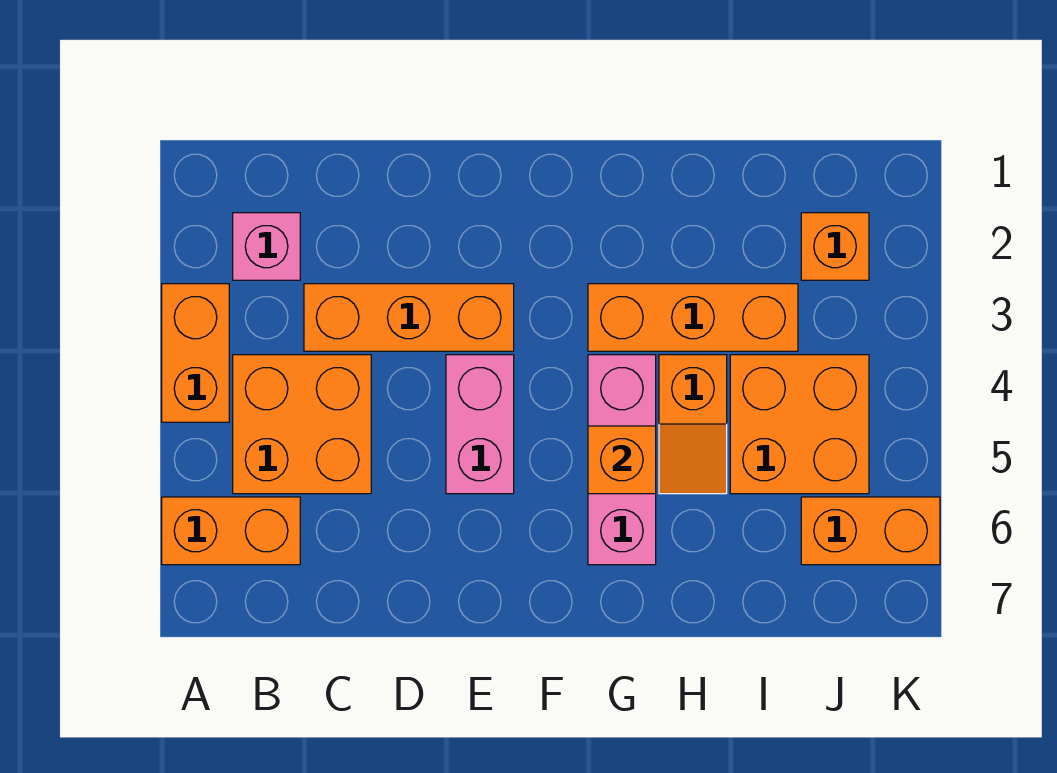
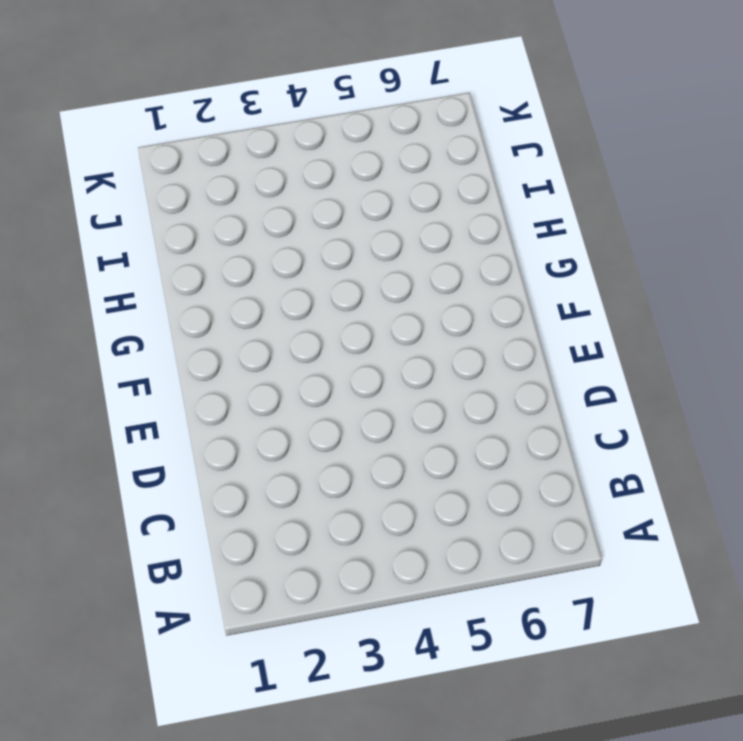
none -> orange brick A3:A4 level 1
none -> orange brick A6:B6 level 1
none -> pink brick B2 level 1

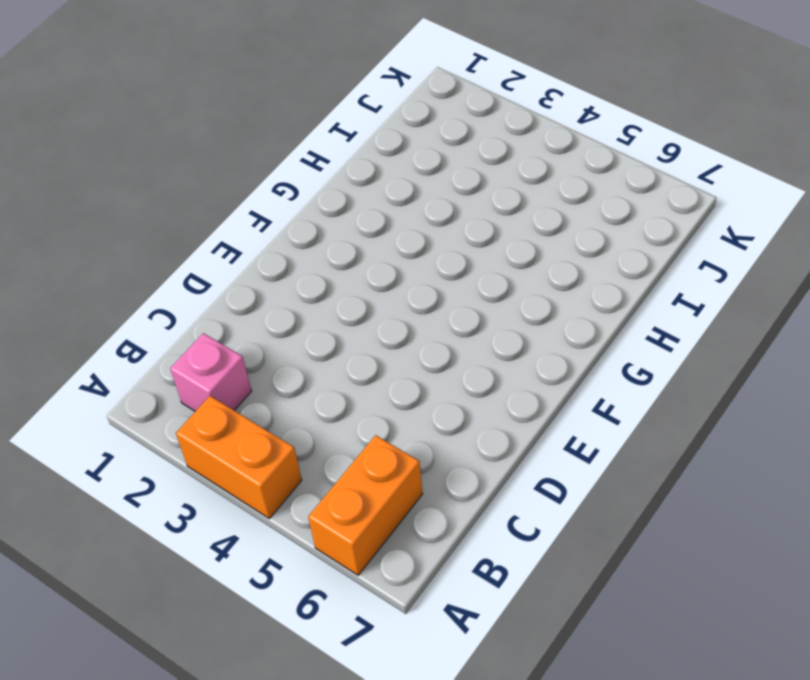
none -> orange brick B4:C5 level 1
none -> orange brick C3:E3 level 1
none -> pink brick E4:E5 level 1

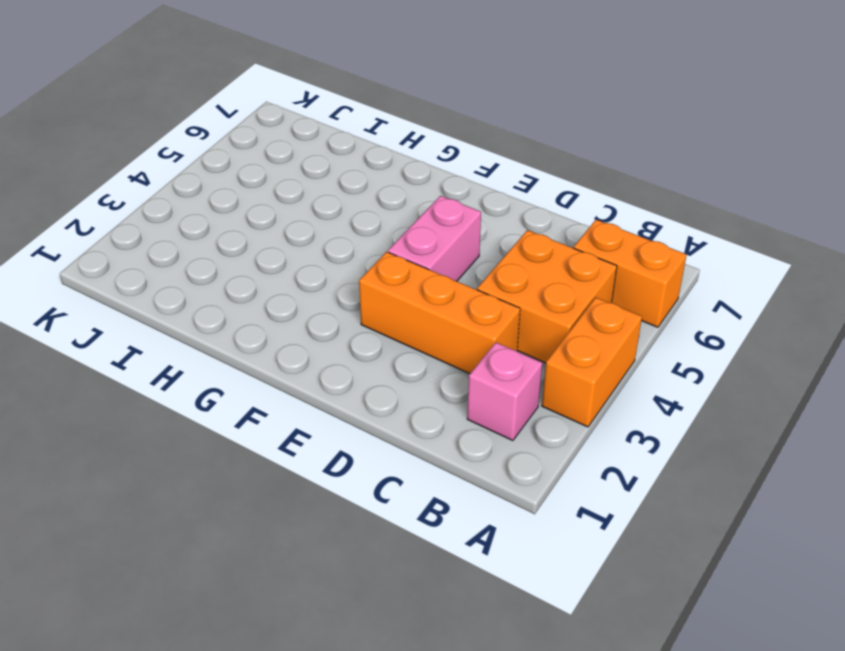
none -> orange brick G3:I3 level 1
none -> pink brick G4:G6 level 1
none -> orange slope H4:H5 level 1 top 4

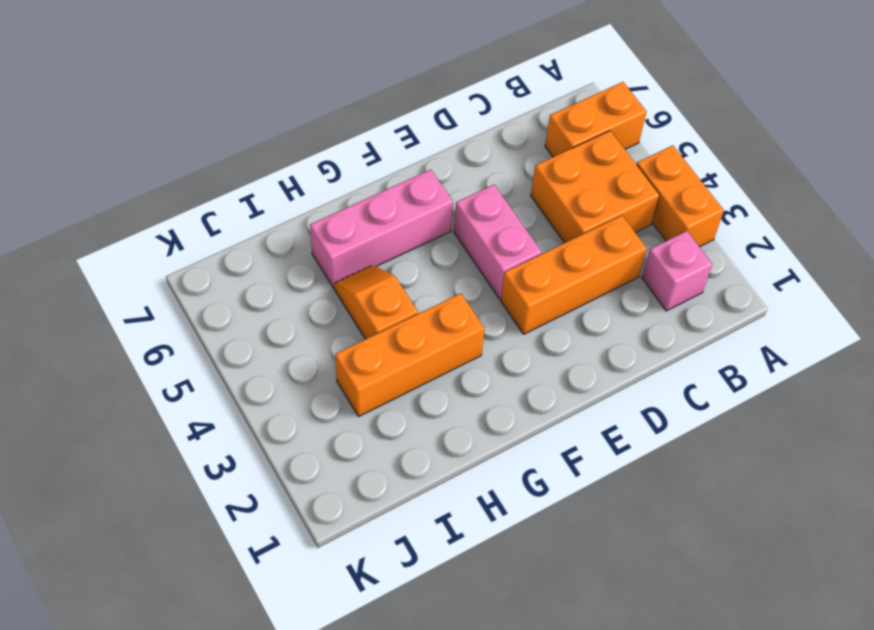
pink brick F6:H6 level 1 -> pink brick G4:G6 level 1
none -> orange brick I4:J5 level 1
none -> orange brick J2 level 1
none -> orange brick J6:K6 level 1

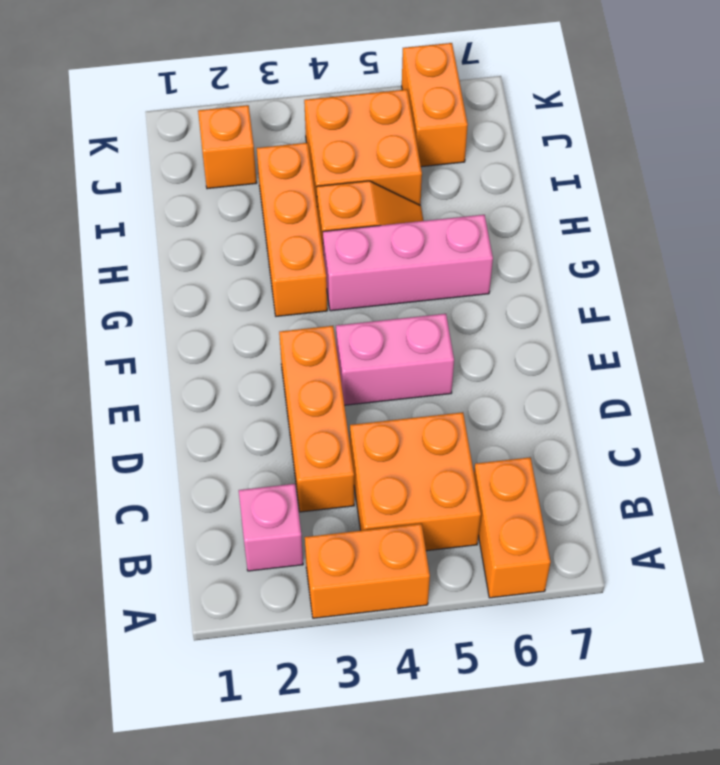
none -> orange brick G5 level 2

